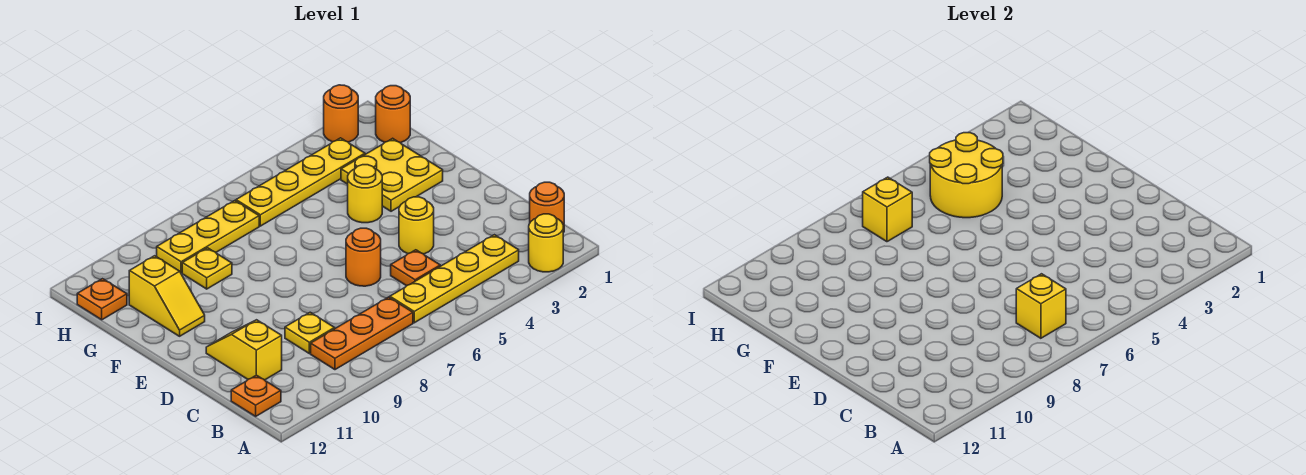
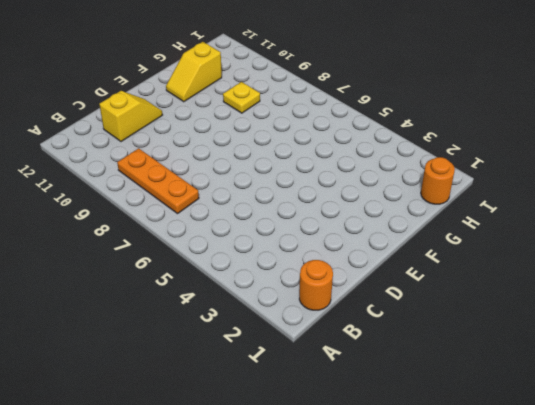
none -> yellow round brick A2 level 1
none -> yellow plate B3:B6 level 1
none -> orange plate B12 level 1

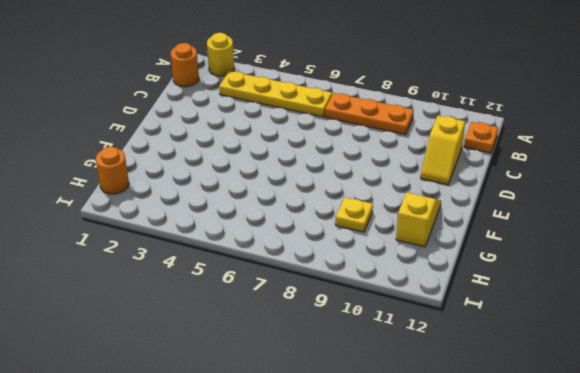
none -> orange plate C5 level 1
none -> yellow plate C9 level 1
none -> yellow round brick D4 level 1

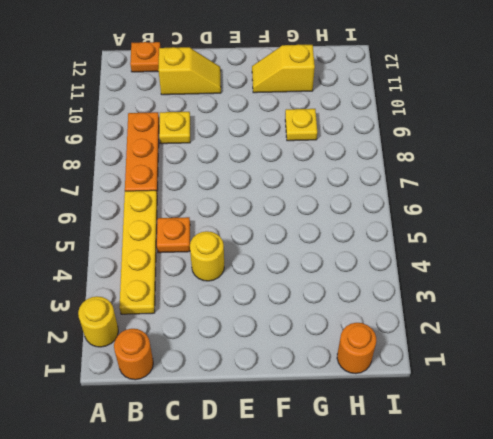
none -> orange round brick D6 level 1
none -> yellow plate F2:G3 level 1
none -> yellow round brick F4 level 1

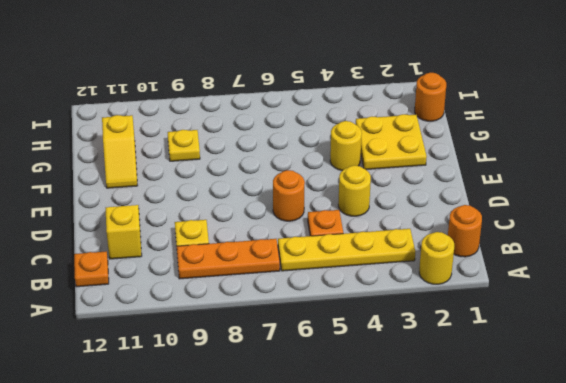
none -> yellow plate H3:H6 level 1
none -> yellow plate H7:H9 level 1
none -> orange plate H12 level 1

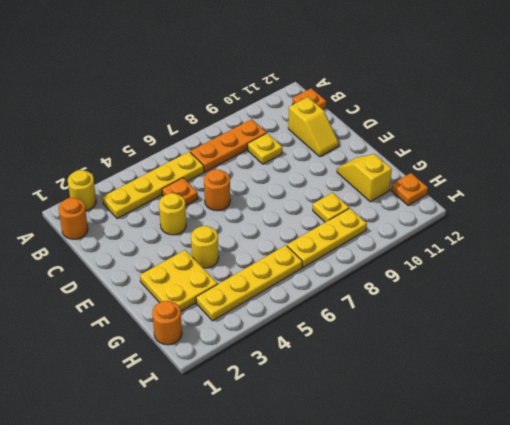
none -> orange round brick I2 level 1
none -> yellow brick B7 level 2
none -> yellow round brick G4:H5 level 2

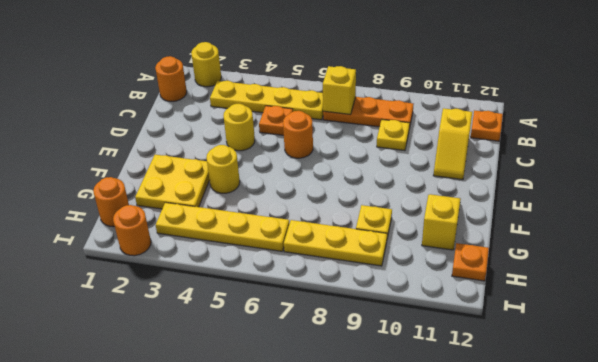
none -> yellow round brick G4:H5 level 2
none -> yellow brick H7 level 2

